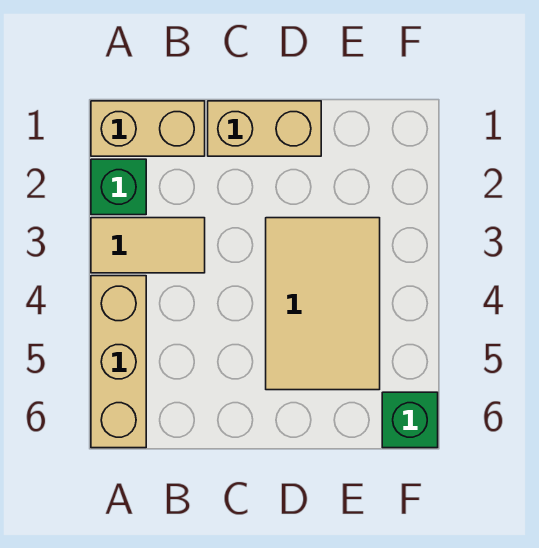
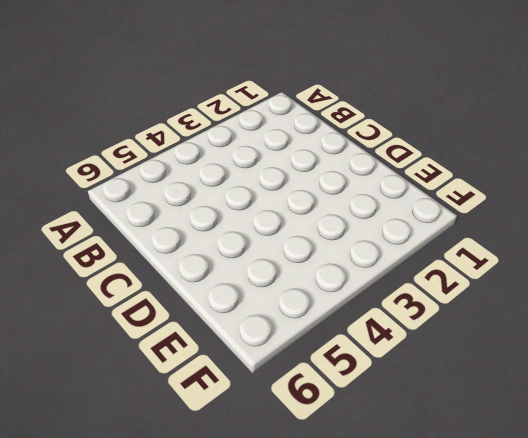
none -> tan brick A1:B1 level 1
none -> green brick A2 level 1

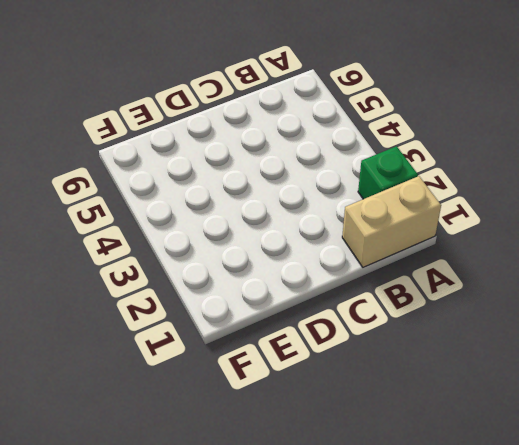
none -> tan tile A3:B3 level 1
none -> tan brick A4:A6 level 1

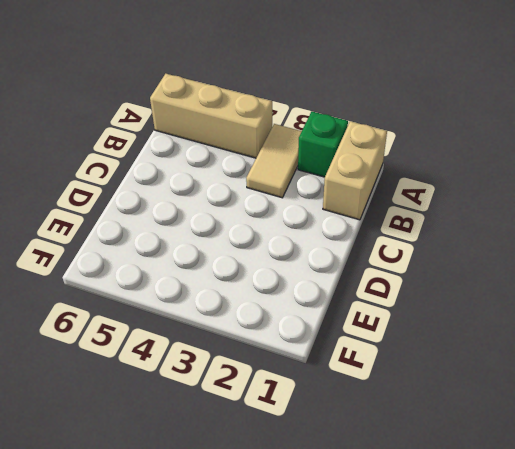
none -> tan brick C1:D1 level 1
none -> tan tile D3:E5 level 1

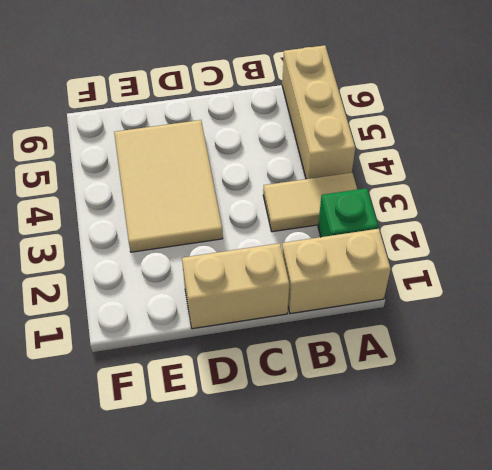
none -> green brick F6 level 1

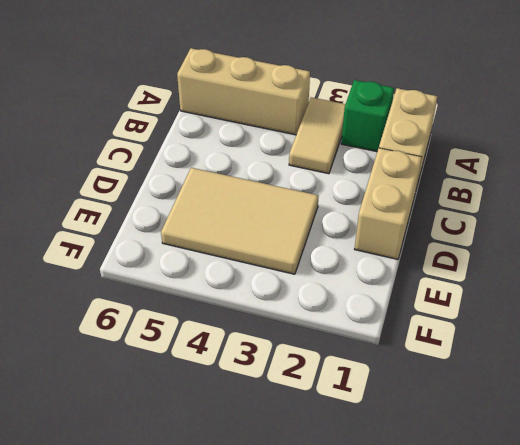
none -> green brick F6 level 1

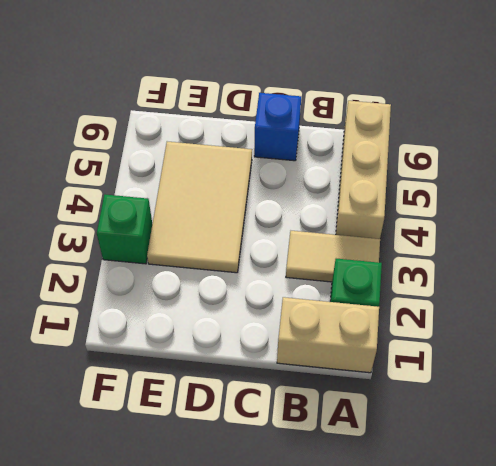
blue brick C6 level 1 -> none
green brick F3 level 1 -> green brick F6 level 1
none -> tan brick C1:D1 level 1

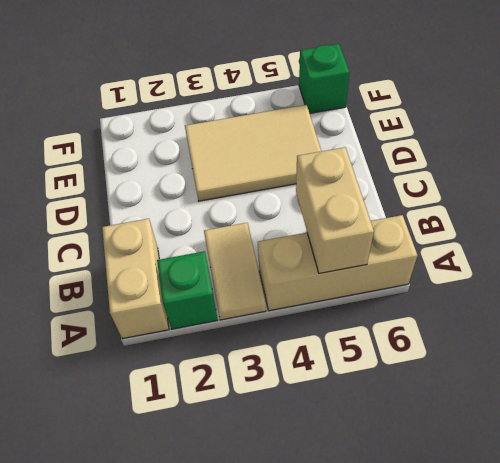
tan brick A5:B5 level 2 -> tan brick C1:D1 level 1

